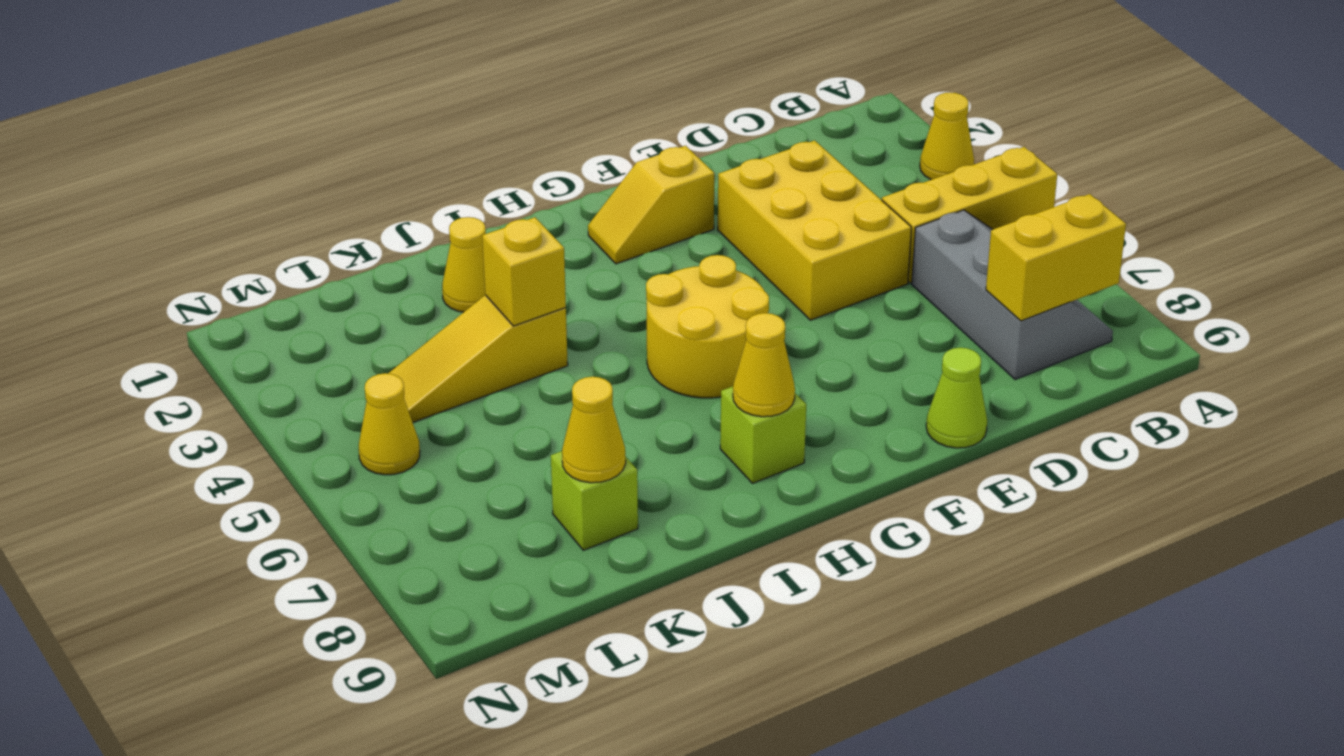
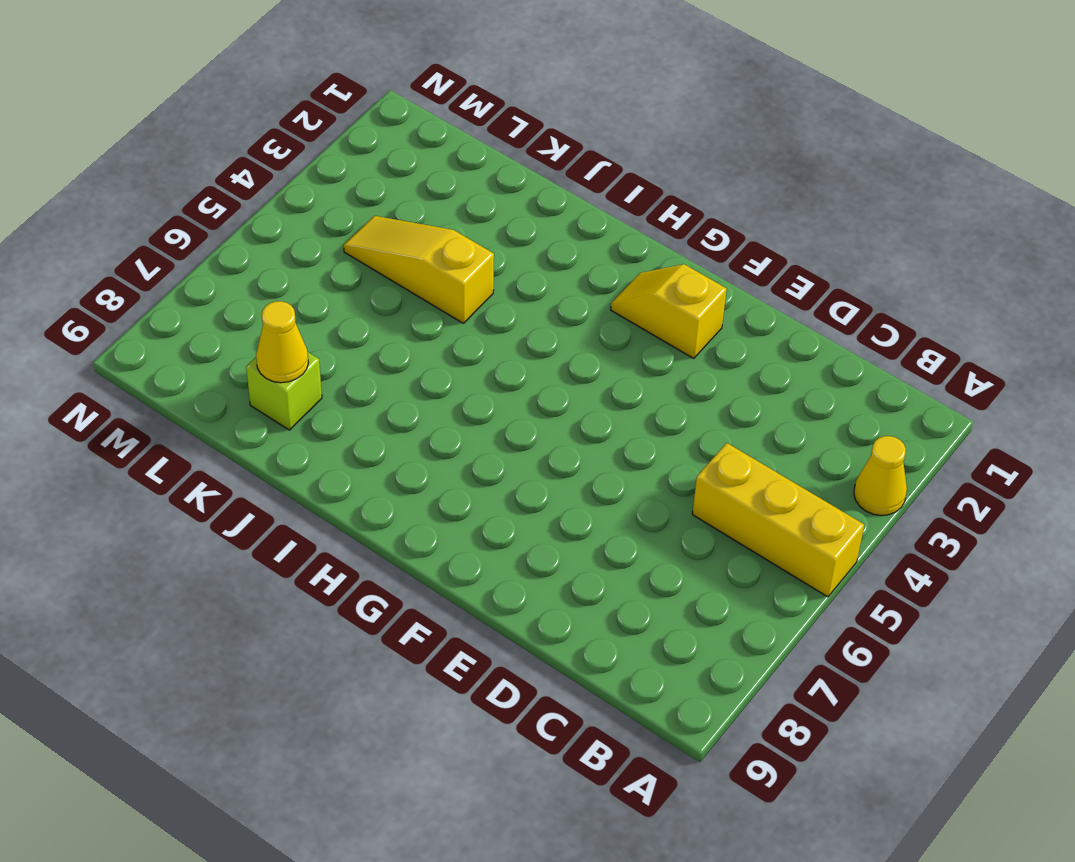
none -> grey slope B6:C8 level 1 top C
none -> yellow brick D3:E5 level 1
none -> lime cone E9 level 1

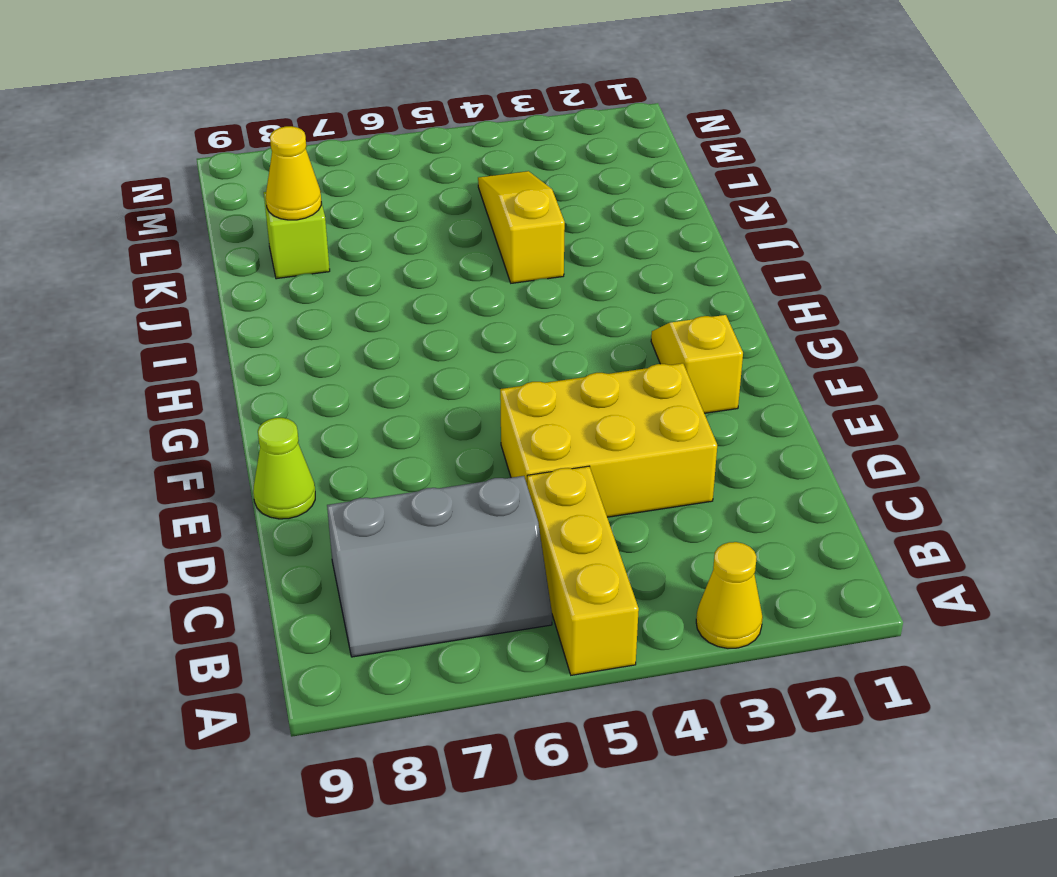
none -> yellow round brick G5:H6 level 1
none -> lime brick H8 level 1
none -> yellow cone J2 level 1

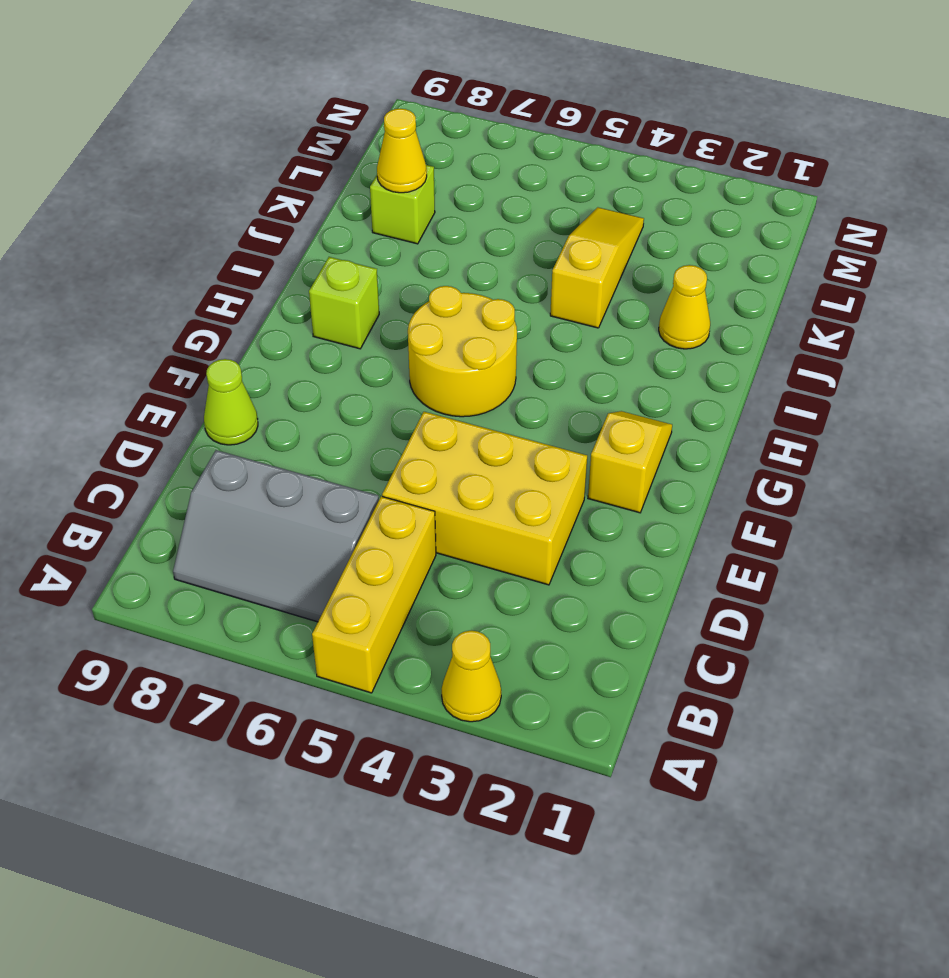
none -> yellow cone M5 level 1
none -> yellow brick B8:C8 level 2
none -> yellow cone H8 level 2

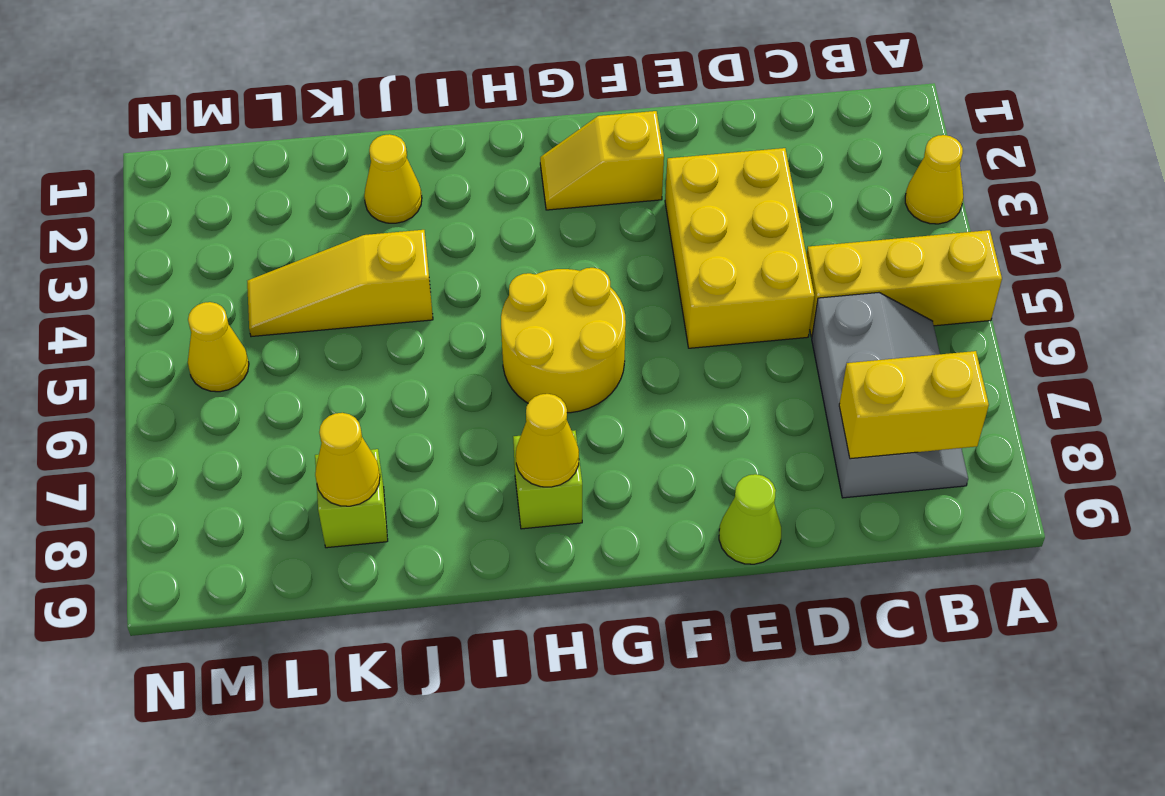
none -> yellow brick J4 level 2

